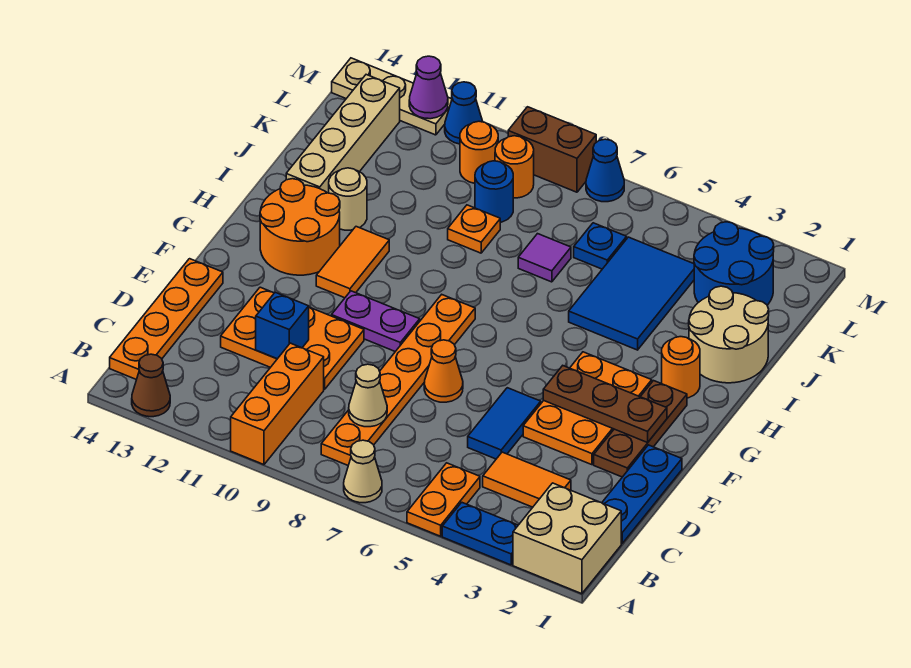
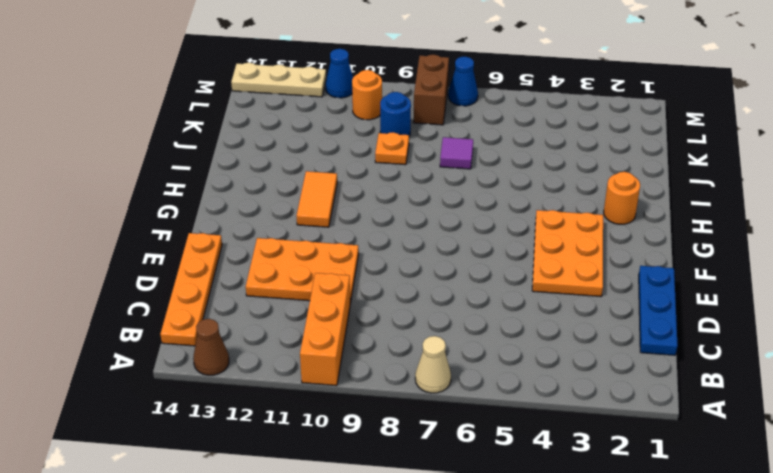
brown brick L8:M8 level 1 -> brown brick M8:M9 level 1
none -> tan brick A1:B2 level 1
none -> blue plate A3:A4 level 1
none -> orange plate A5:B5 level 1
none -> orange plate B8:G8 level 1

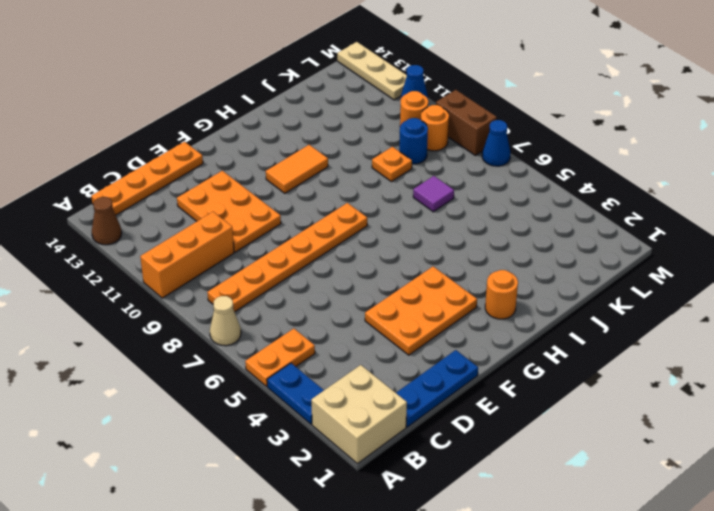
none -> orange tile C3:C4 level 1
none -> blue tile D5:E5 level 1
none -> brown plate E2:G2 level 1
none -> orange cone E7 level 1

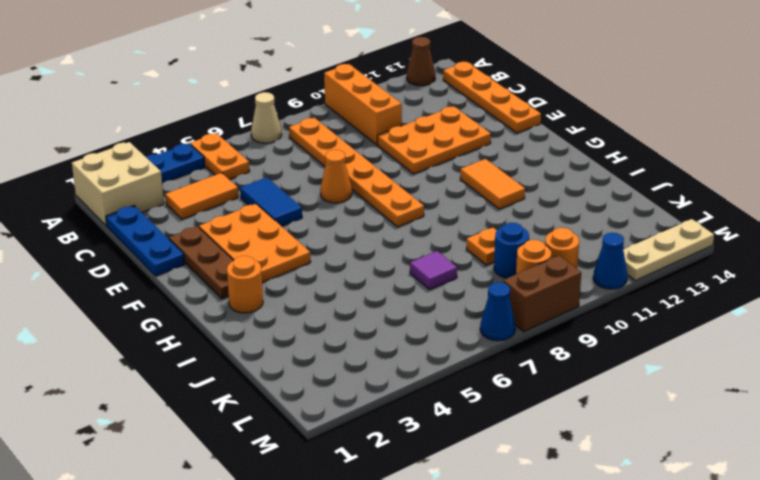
none -> purple plate F9:F10 level 1
none -> orange round brick G12:H13 level 1
none -> tan round brick I1:J2 level 1
none -> blue tile I4:K5 level 1

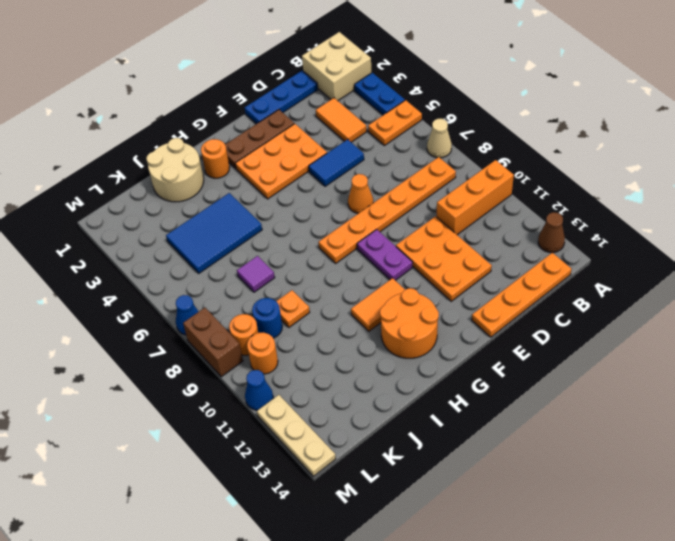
none -> tan round brick I12 level 1
none -> tan brick I13:L13 level 1
none -> blue round brick K2:L3 level 1
none -> blue plate K6 level 1

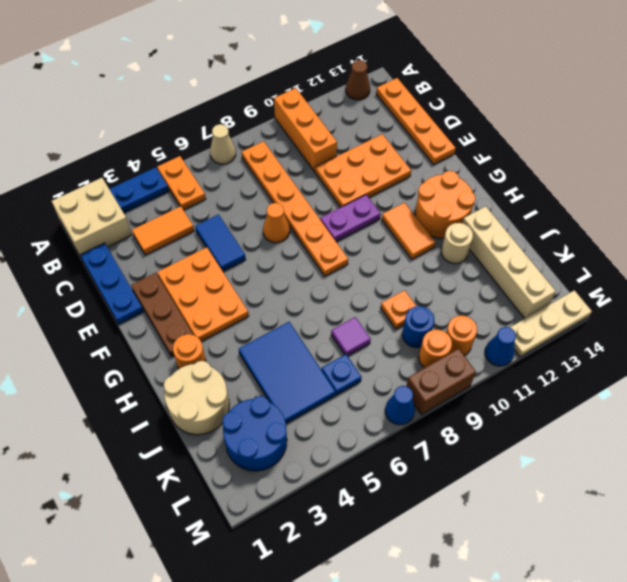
none -> tan cone C8 level 2
none -> blue brick D11 level 2
none -> brown plate F2:F4 level 2
none -> purple cone M12 level 2

